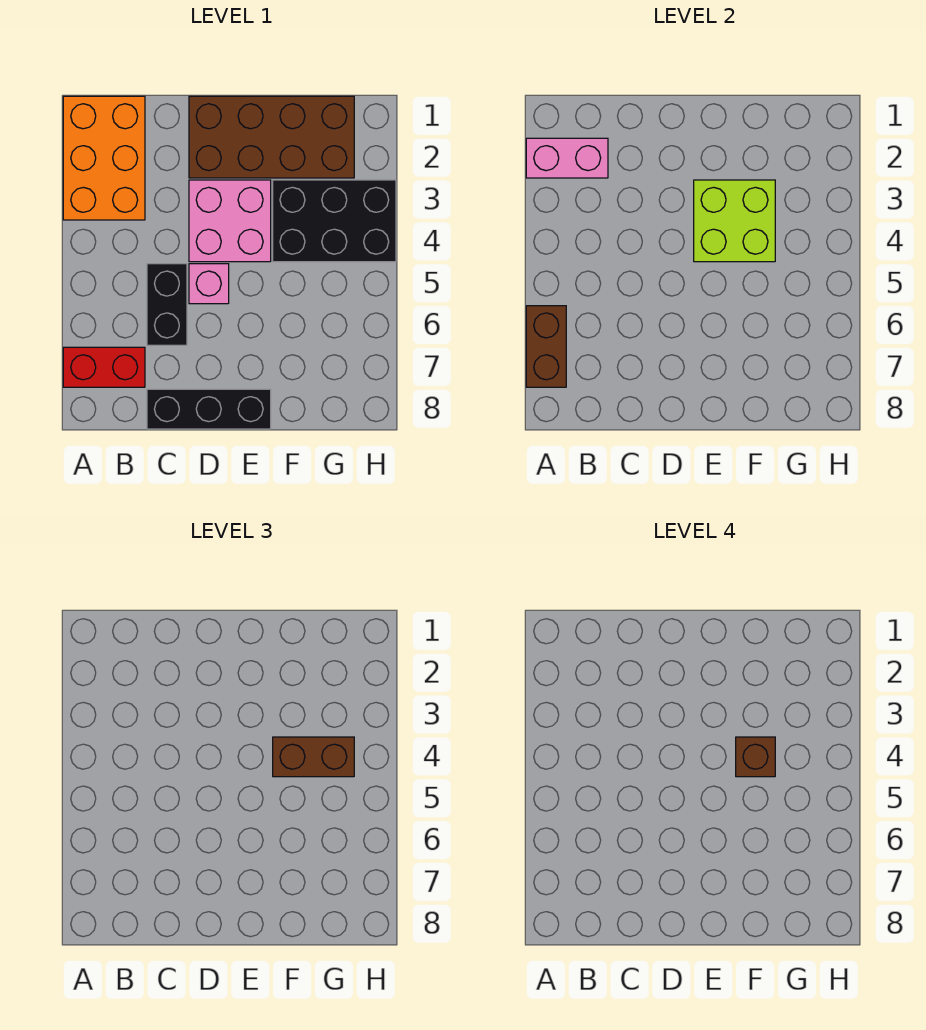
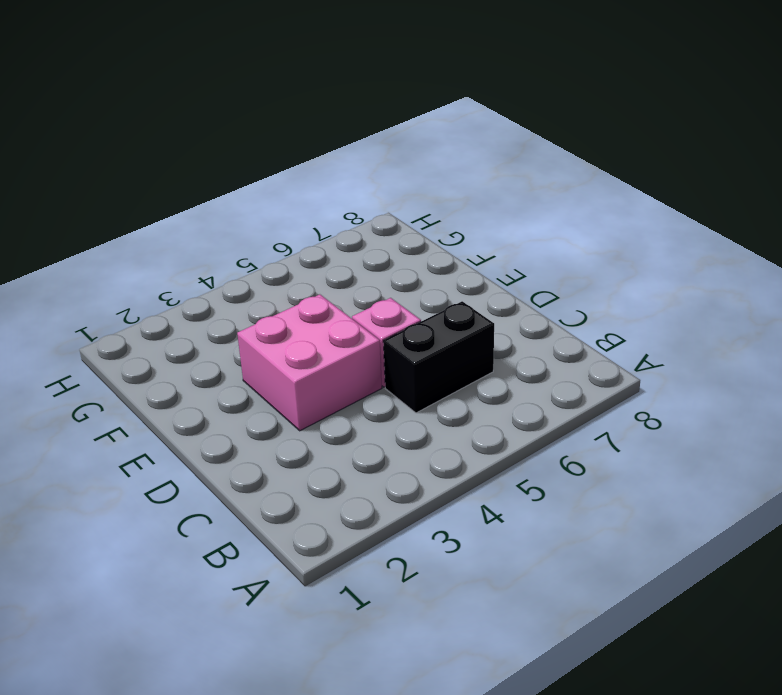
none -> orange brick A1:B3 level 1
none -> red brick A7:B7 level 1
none -> black brick C8:E8 level 1

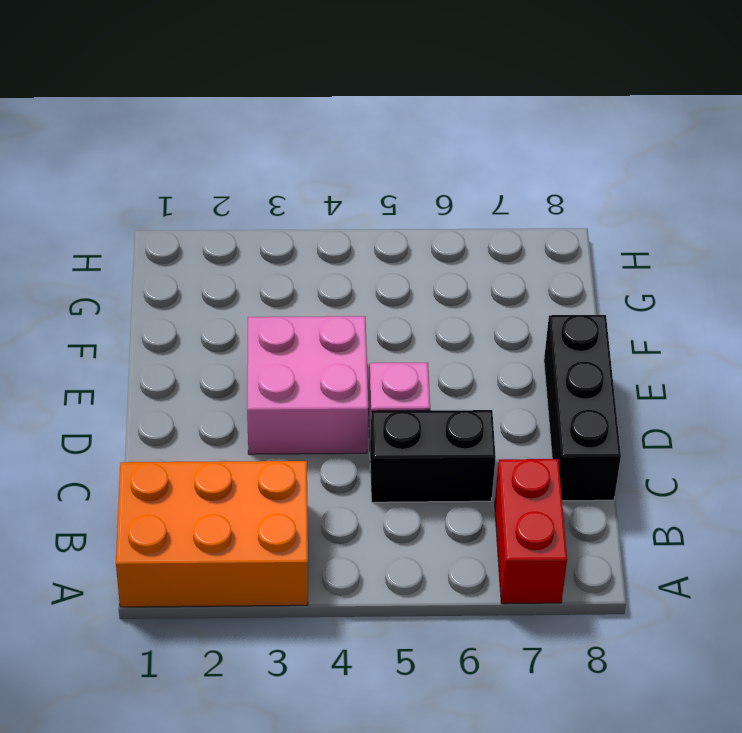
none -> brown brick D1:G2 level 1
none -> black brick F3:H4 level 1
none -> pink brick A2:B2 level 2

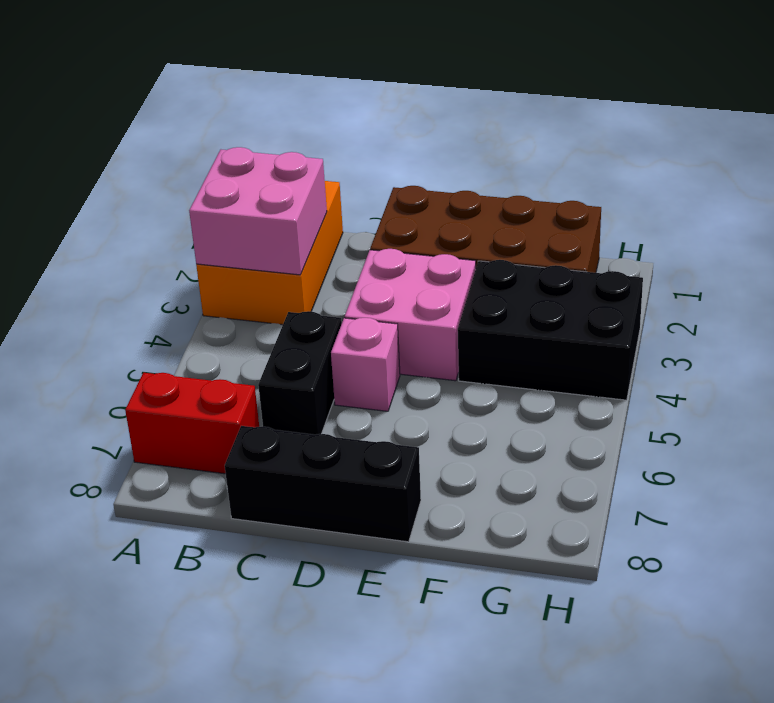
pink brick A2:B3 level 2 -> pink brick A2:B2 level 2
none -> brown brick A6:A7 level 2
none -> lime brick E3:F4 level 2
none -> brown brick F4:G4 level 3

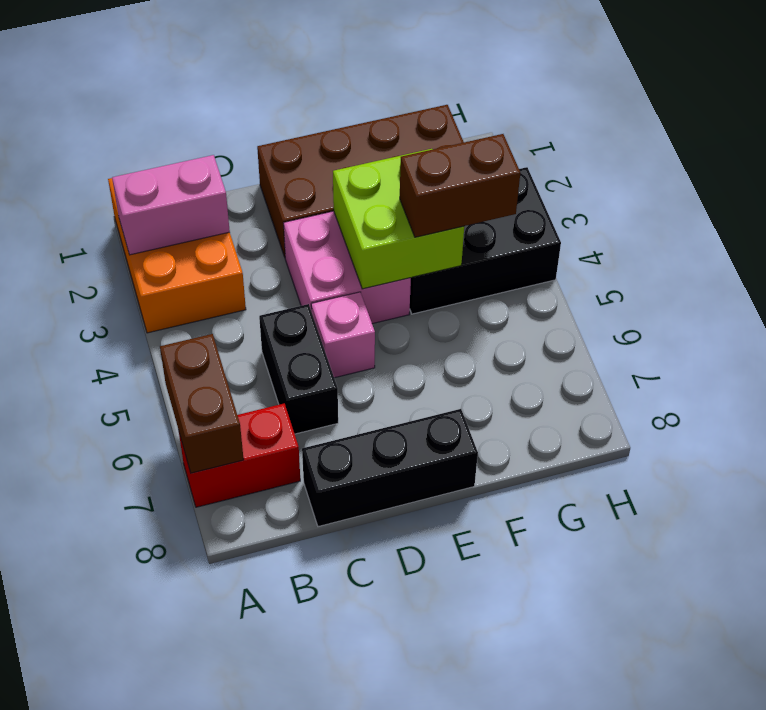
none -> brown brick F4 level 4

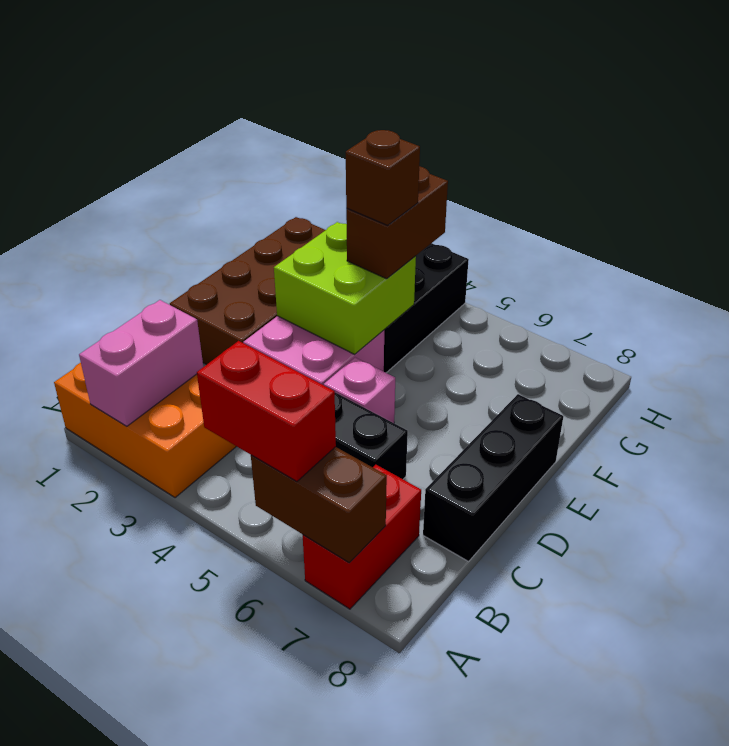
red brick A5:A6 level 3 -> none

